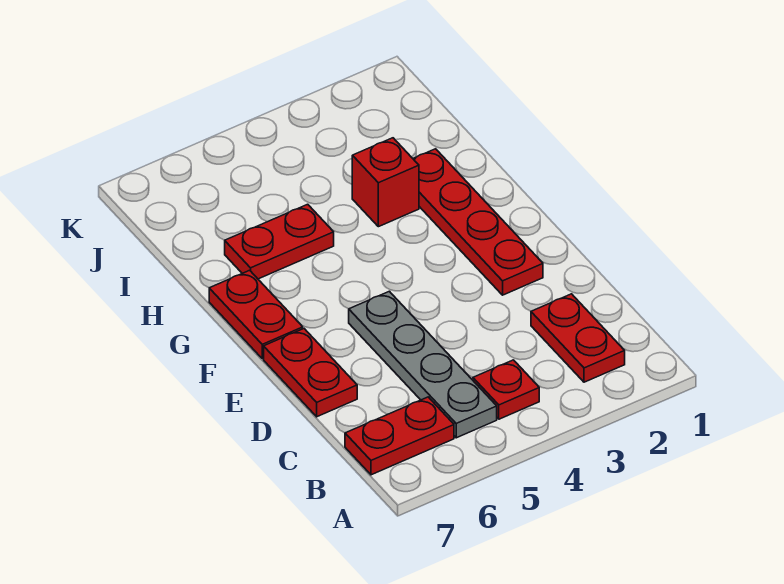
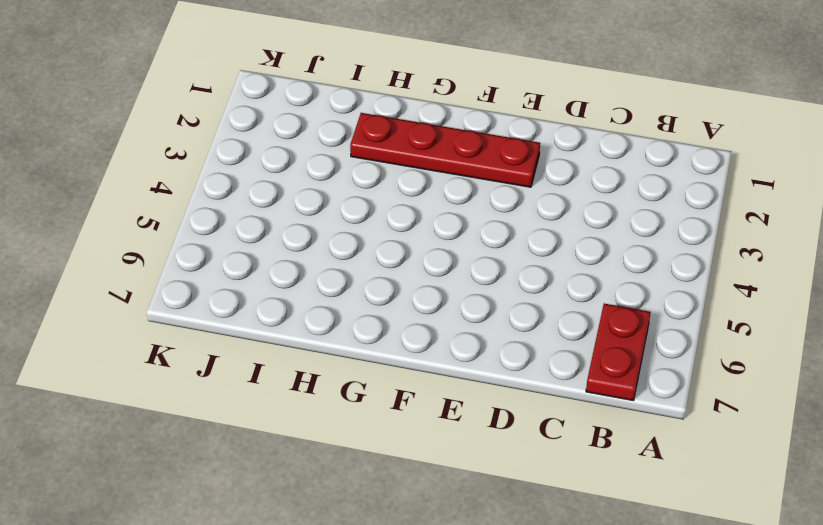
none -> red plate B2:C2 level 1
none -> red plate B4 level 1

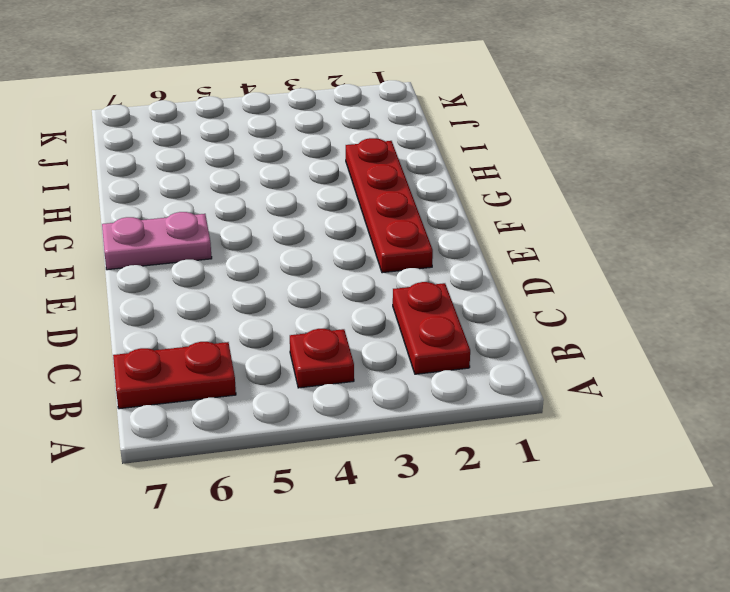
pink plate F6:F7 level 1 -> red plate F7:G7 level 1
none -> grey plate B5:E5 level 1
none -> red plate D7:E7 level 1

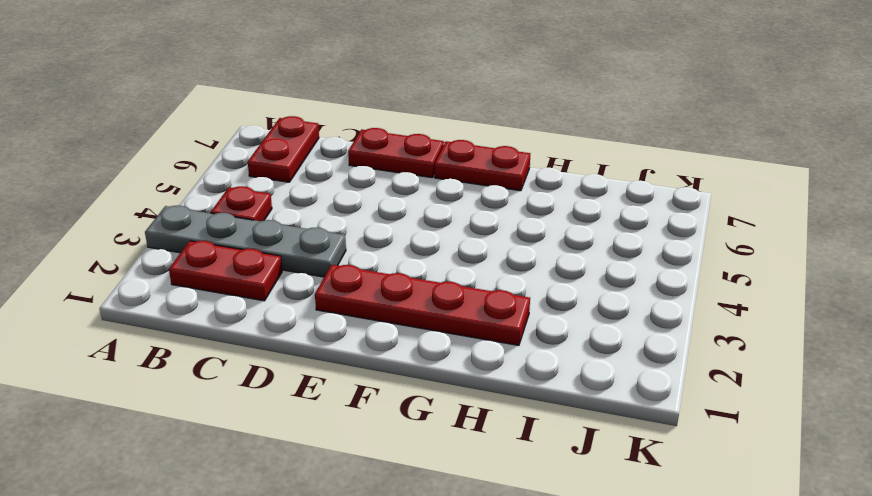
grey plate A3:D3 level 1 -> grey plate B5:E5 level 1
none -> red brick H3 level 1
none -> red plate H5:H6 level 1

